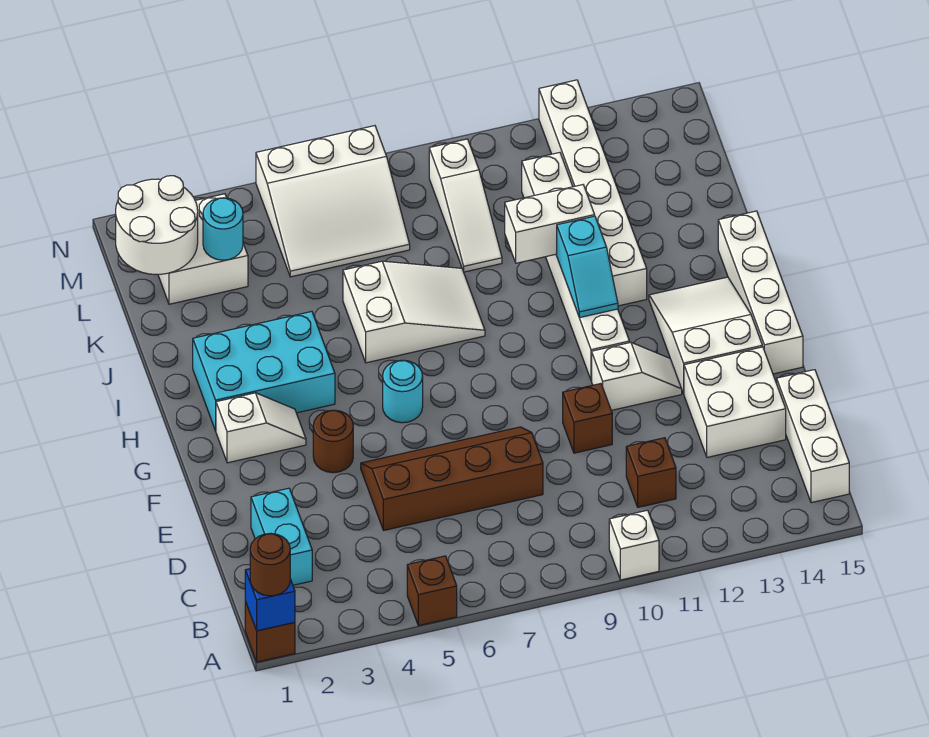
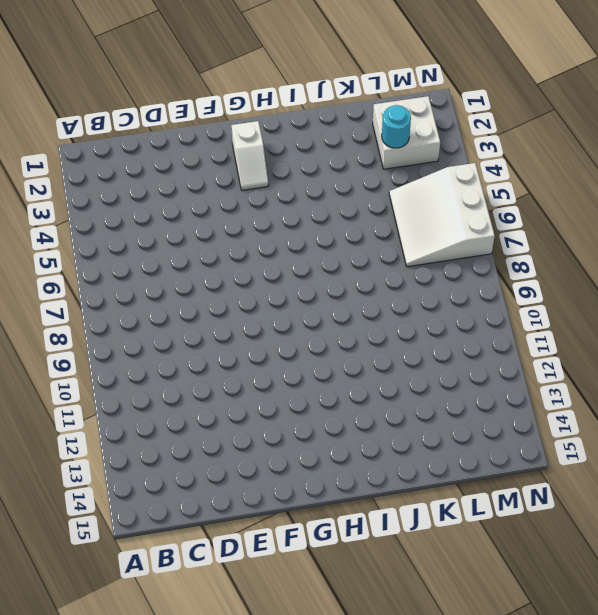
none -> brown brick A1 level 1
none -> brown brick A5 level 1
none -> white brick A10 level 1

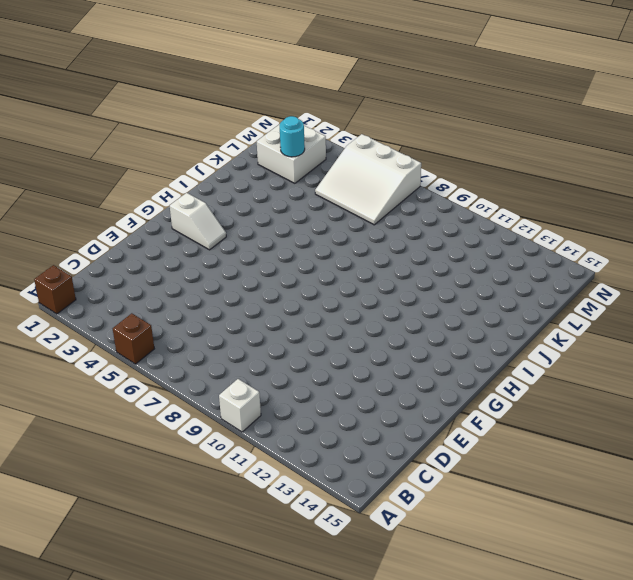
none -> white brick B15:D15 level 1
none -> cyan brick C2:D2 level 1
none -> brown brick C11 level 1

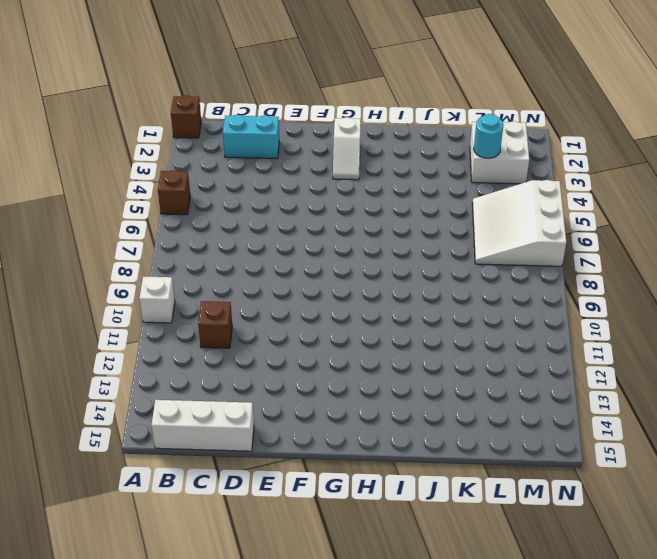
none -> brown slope D5:E8 level 1 top D
none -> white brick D13:E14 level 1
none -> brown brick E10 level 1

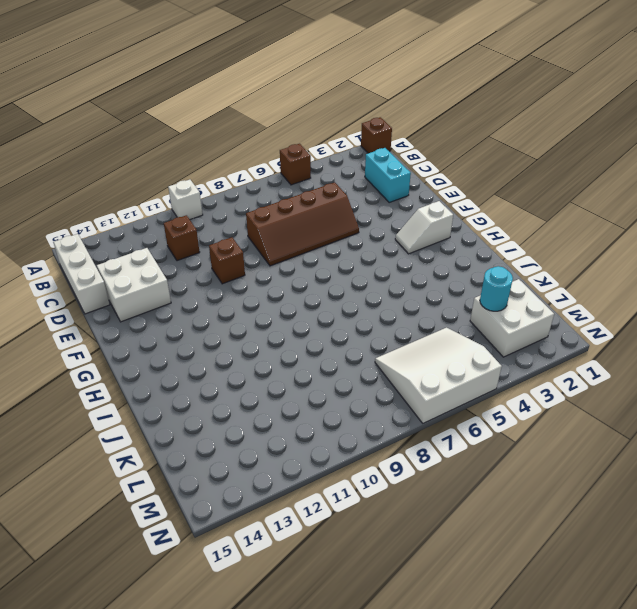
none -> brown round brick F4 level 1
none -> white slope F11:F12 level 1 top 11
none -> white slope F13:H14 level 1 top F

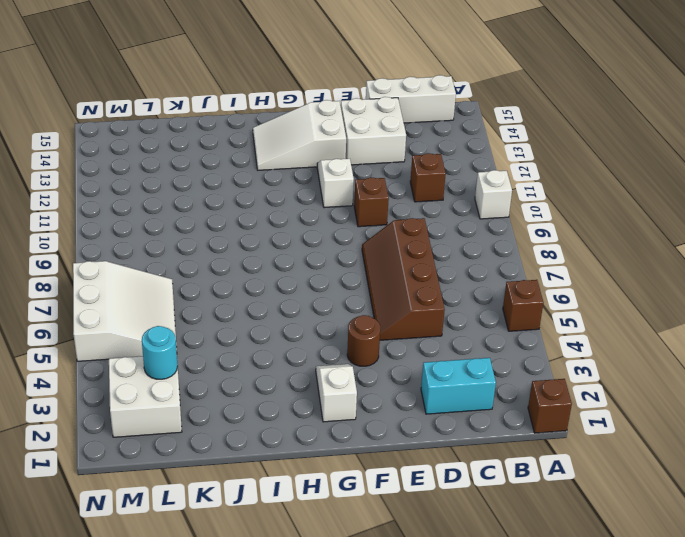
none -> white brick F15:I15 level 1
none -> cyan round brick G6 level 1
none -> white brick G11:L11 level 1

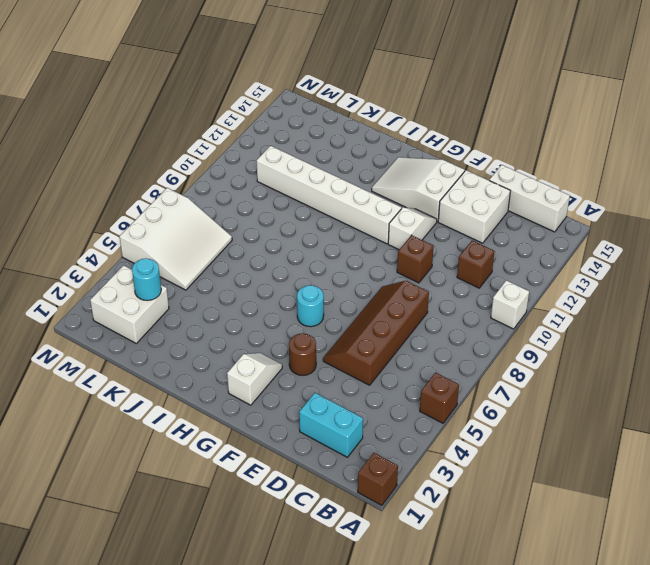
none -> white brick F15:I15 level 1
none -> cyan brick H2:I4 level 1
none -> white slope I6:J8 level 1 top 6

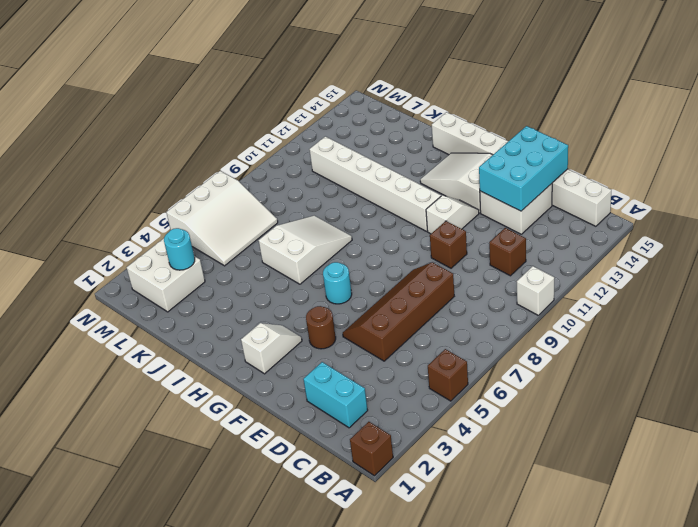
cyan brick D13:E15 level 2 -> cyan brick H2:I4 level 1
none -> white brick I12:N12 level 1
none -> white slope K9:M9 level 1 top M
none -> blue brick A1 level 2

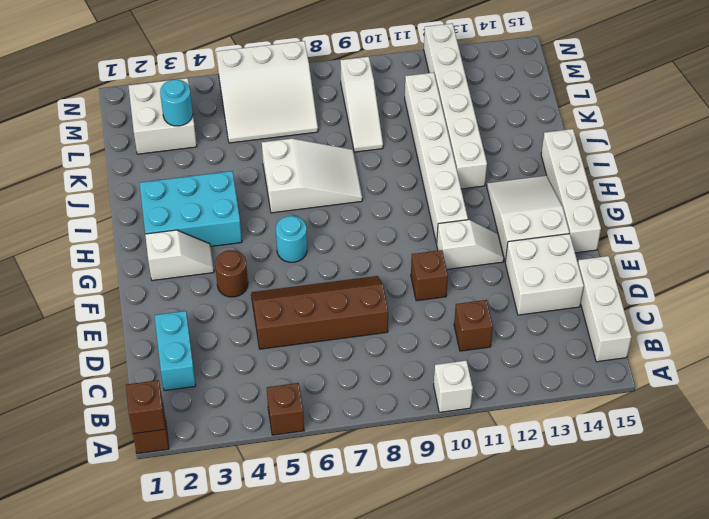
brown brick A1 level 2 -> blue brick A1 level 2
none -> cyan slope H11:I11 level 2 top I
none -> white brick J10:J11 level 2
none -> white round brick L1:M2 level 2

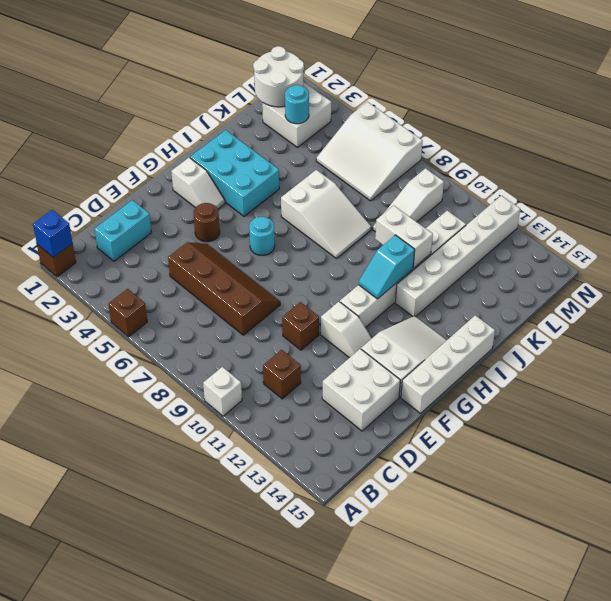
none -> white brick B15:D15 level 1
none -> brown round brick A1 level 3

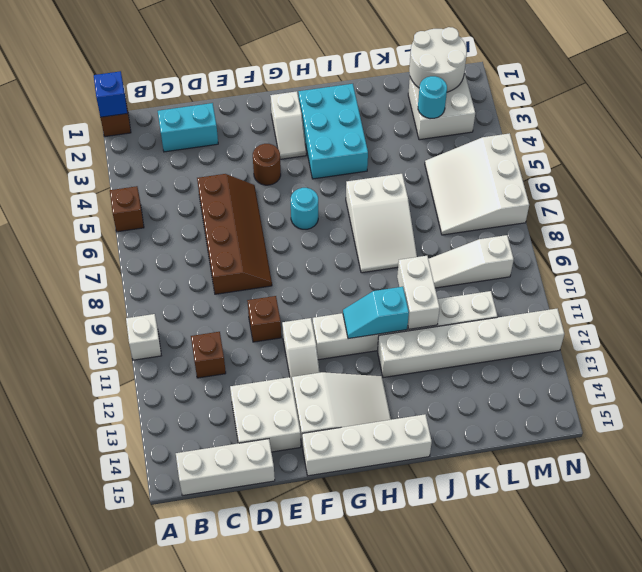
none -> brown round brick A1 level 3

